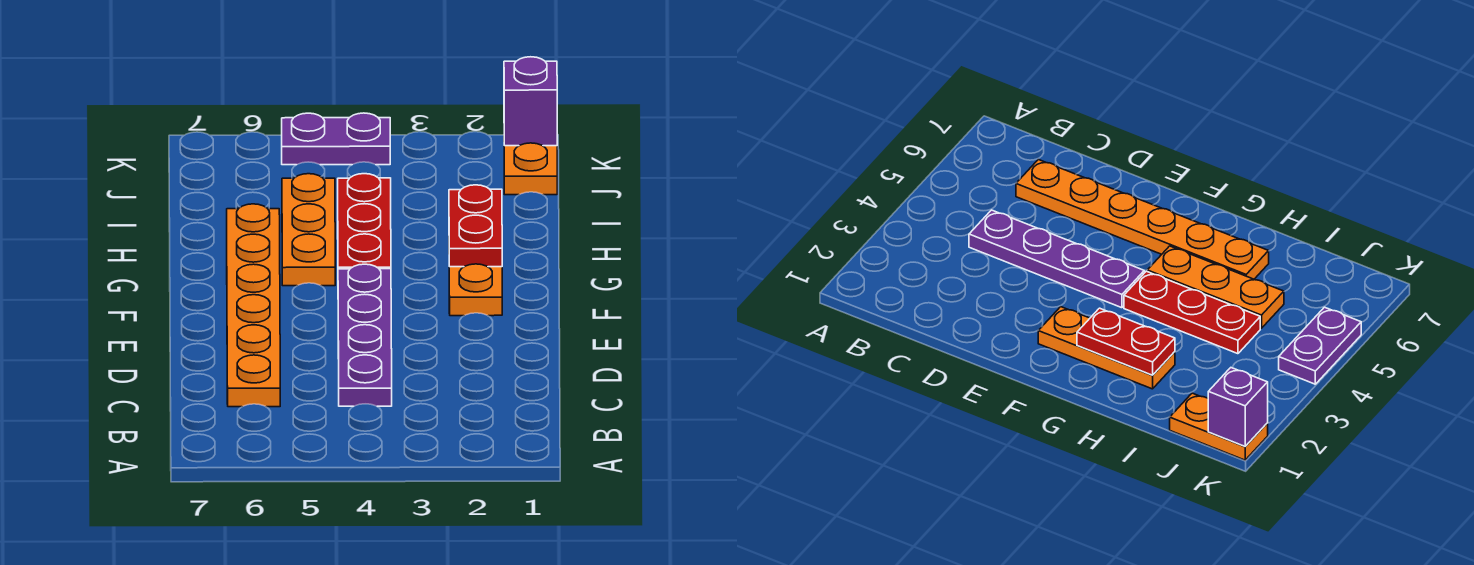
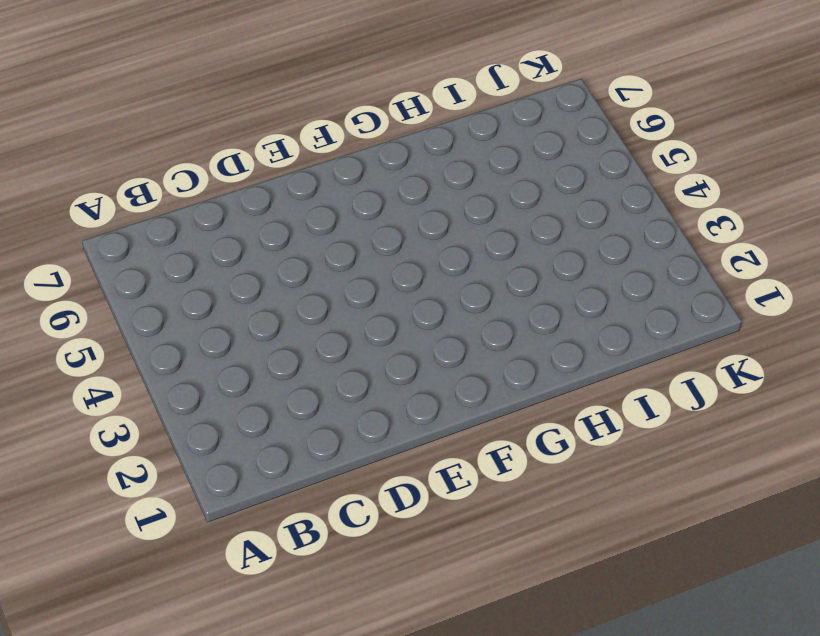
none -> purple plate C4:F4 level 1
none -> orange plate C6:H6 level 1

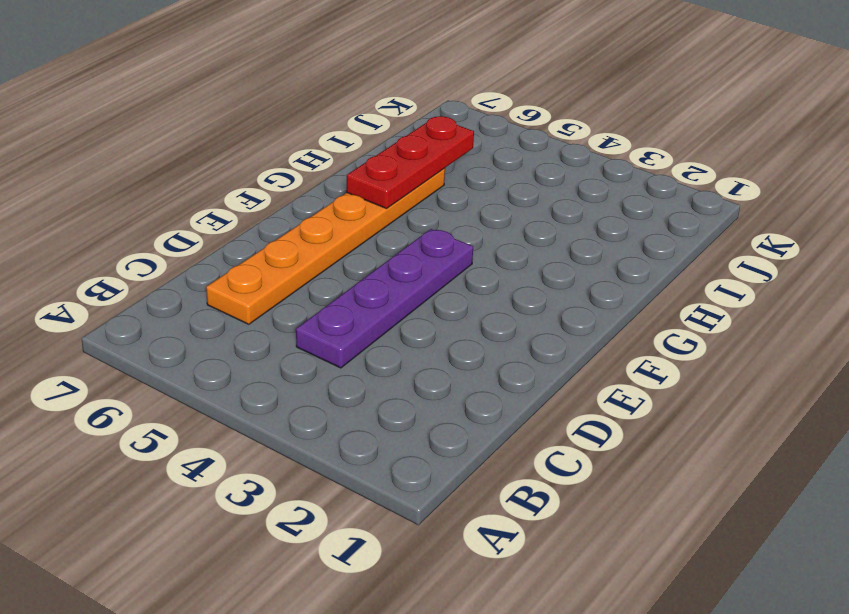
red plate G6:I6 level 2 -> red plate G4:I4 level 1
none -> orange plate F2:H2 level 1
none -> orange plate G5:I5 level 1

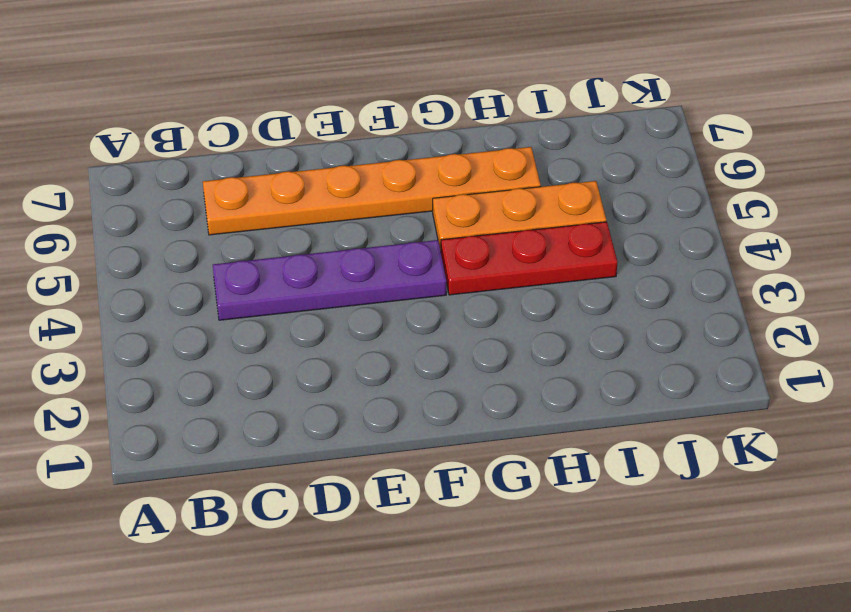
none -> orange plate F2:H2 level 1
none -> orange plate J1:K1 level 1

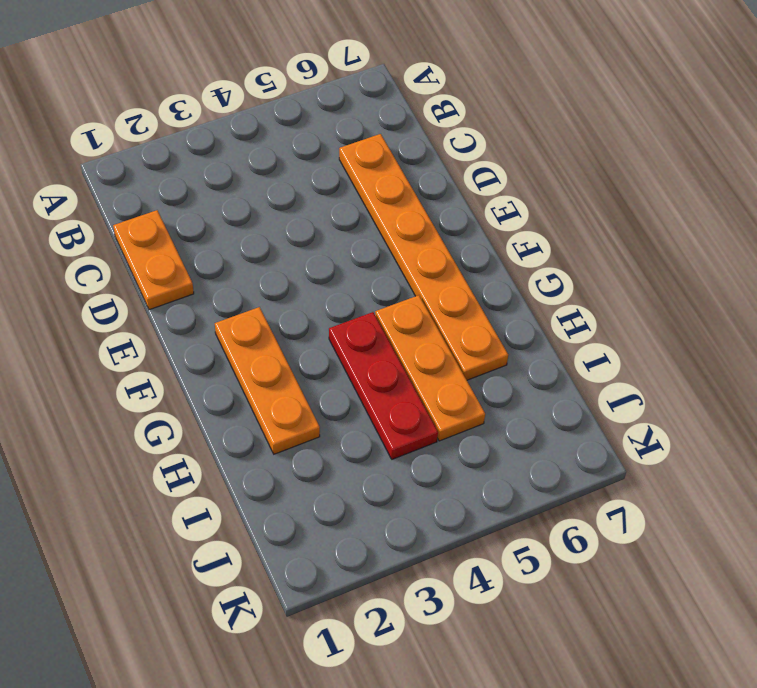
orange plate C1:D1 level 1 -> orange plate J1:K1 level 1
none -> purple plate C4:F4 level 1
none -> purple plate K4:K5 level 1

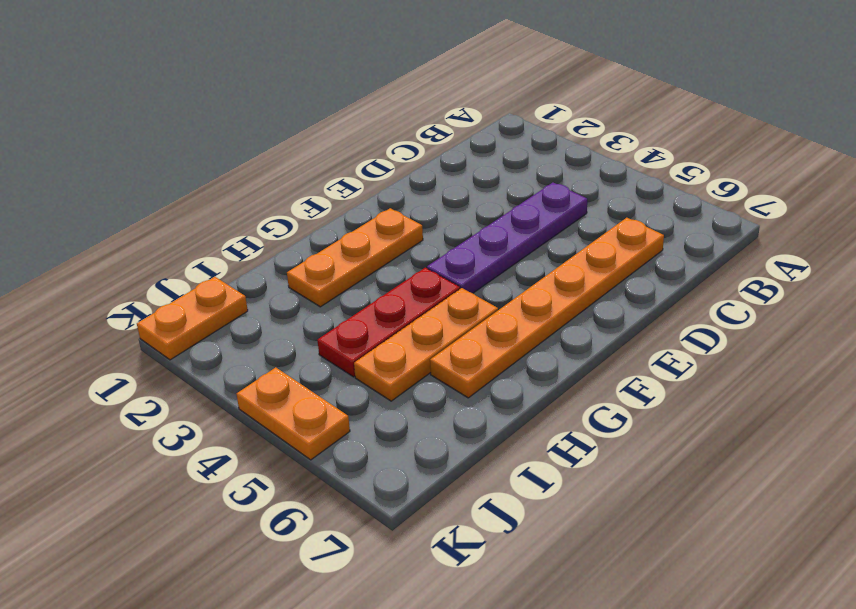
orange plate K4:K5 level 1 -> purple plate K4:K5 level 1
none -> red plate G2:H2 level 2
none -> purple brick K1 level 2

